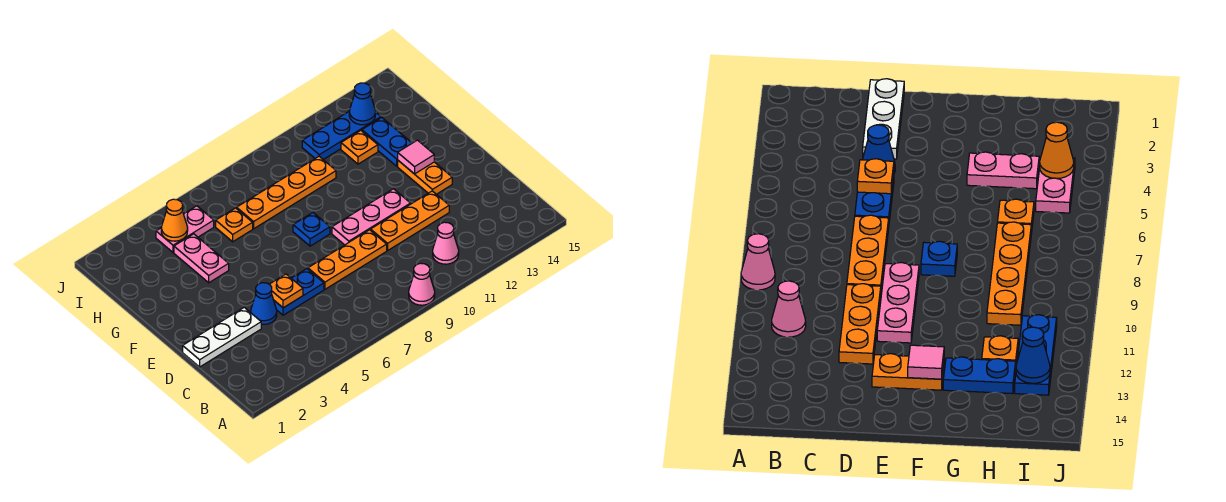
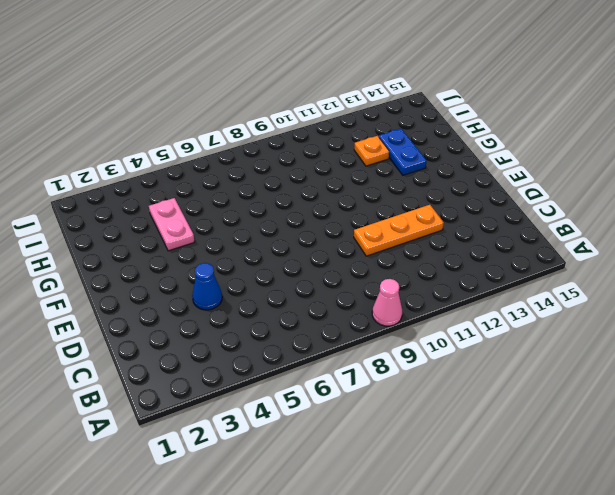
none -> pink cone B11 level 1
none -> white plate D1:D3 level 1
none -> blue plate D5:D6 level 1

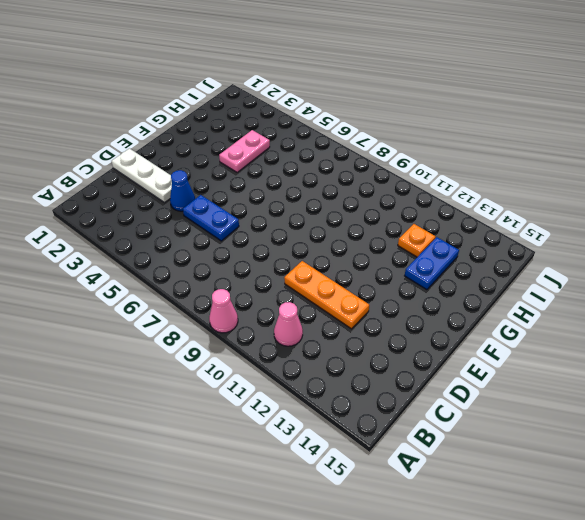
none -> orange plate D7:D9 level 1
none -> pink plate E9:E11 level 1
none -> orange plate E13:F13 level 1

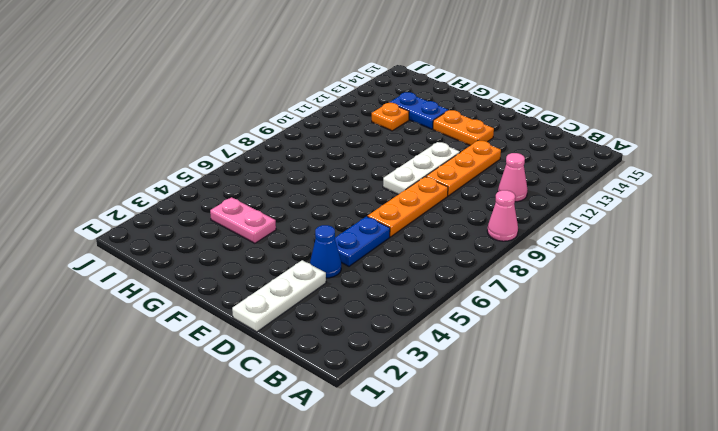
white plate E9:E11 level 1 -> pink plate E9:E11 level 1
none -> blue plate F8 level 1
none -> orange plate H6 level 1
none -> orange plate H7:H10 level 1

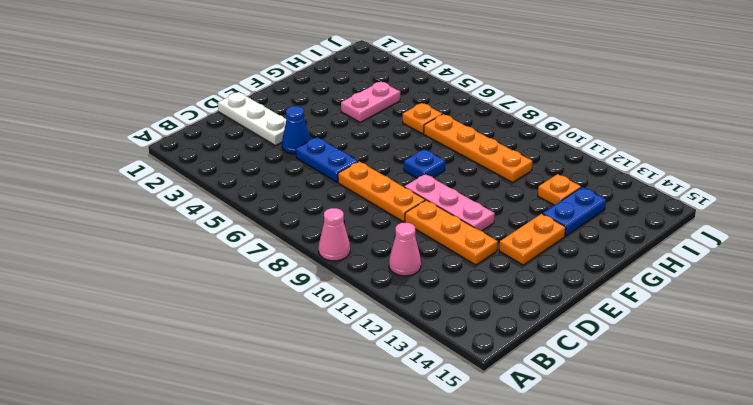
none -> pink plate I4:I5 level 1
none -> blue plate I11:I13 level 1
none -> orange plate D5 level 2

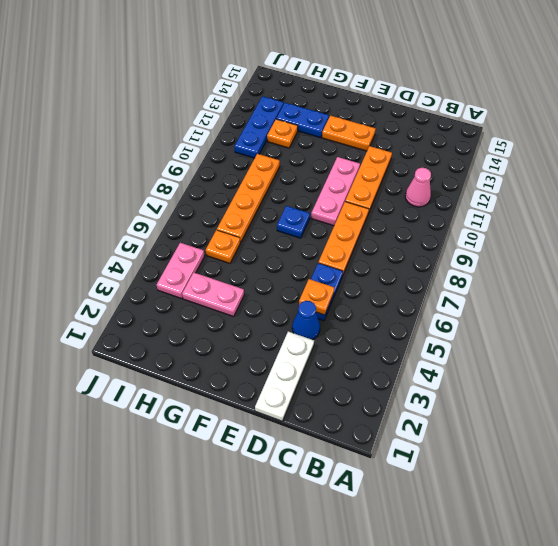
none -> pink cone A9 level 1
none -> pink tile F13 level 2
none -> orange cone I4 level 2

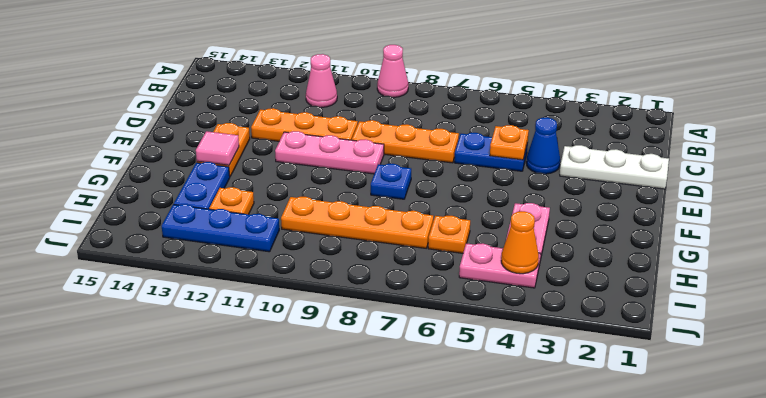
none -> blue cone I13 level 2

